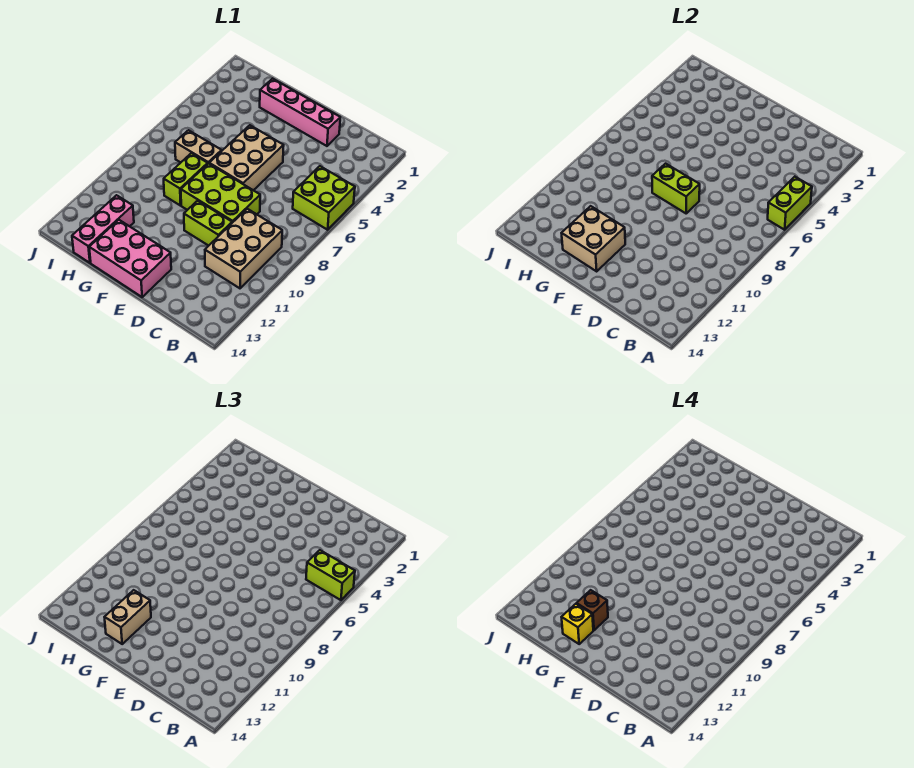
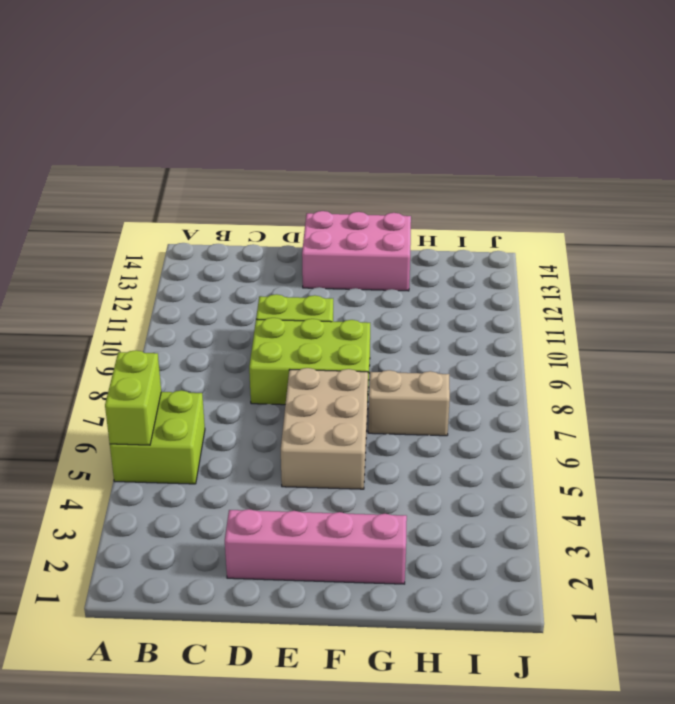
none -> tan brick B9:C11 level 1
none -> lime brick G8:G9 level 1
none -> pink brick H12:H14 level 1

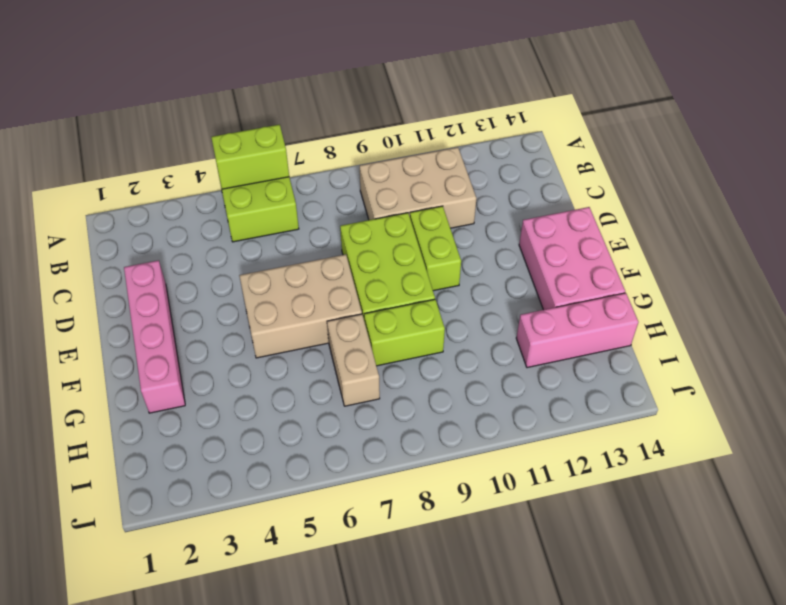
none -> lime brick E8:F8 level 2
none -> tan brick F12:G13 level 2
none -> lime brick A5:B5 level 3

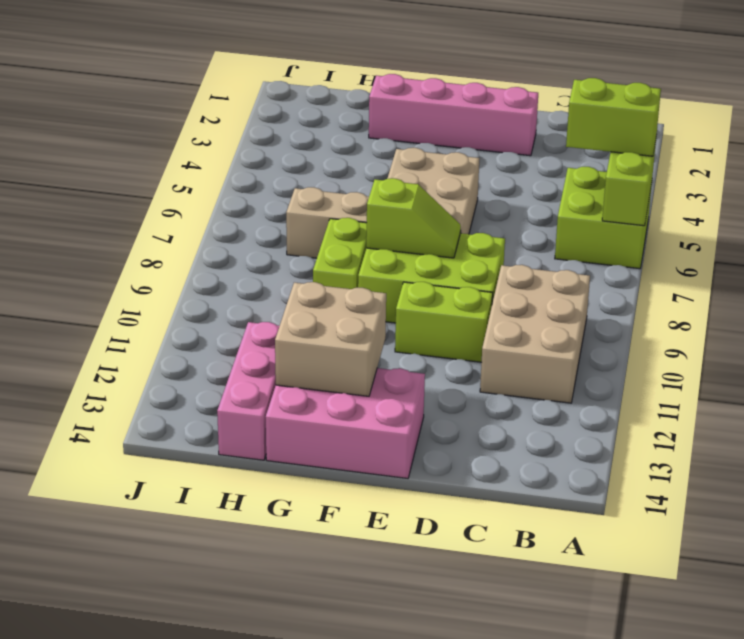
lime slope E8:F8 level 2 top F -> lime brick E8:F8 level 2
none -> tan brick G12:G13 level 3
none -> brown brick G12 level 4
none -> yellow brick G13 level 4

